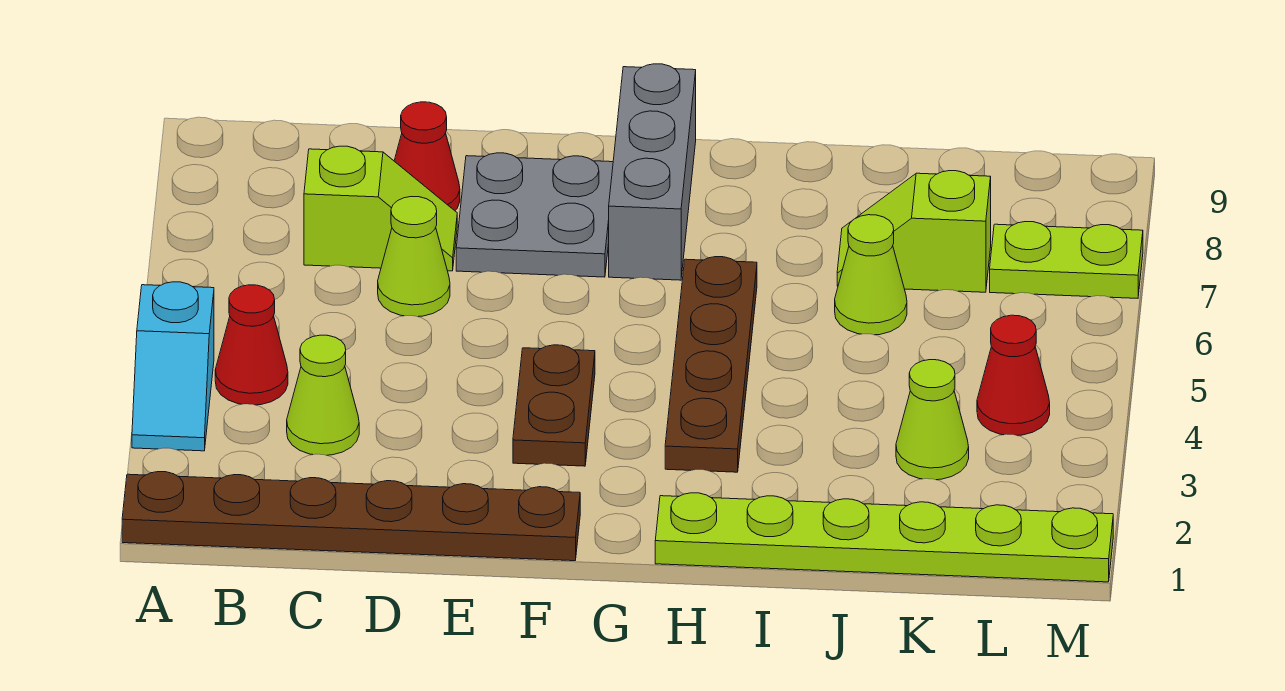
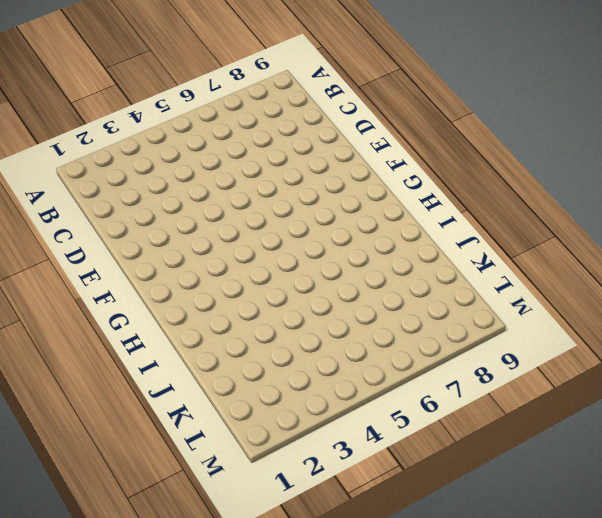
none -> brown plate A1:F1 level 1
none -> cyan slope A3:A4 level 1 top 4
none -> red cone B4 level 1

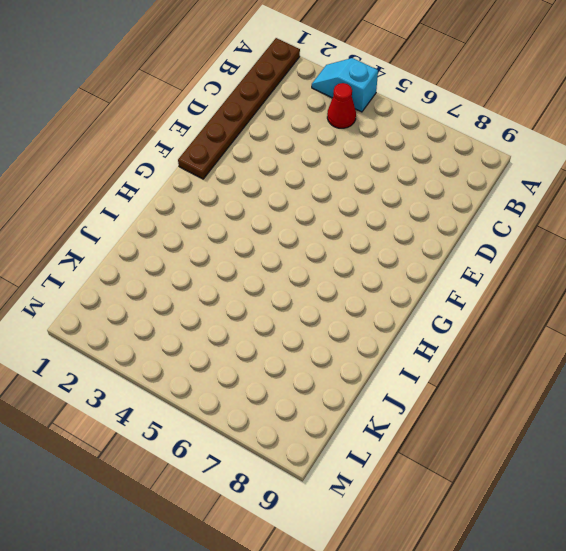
none -> lime cone C3 level 1
none -> lime slope C7:D7 level 1 top C
none -> lime cone D6 level 1

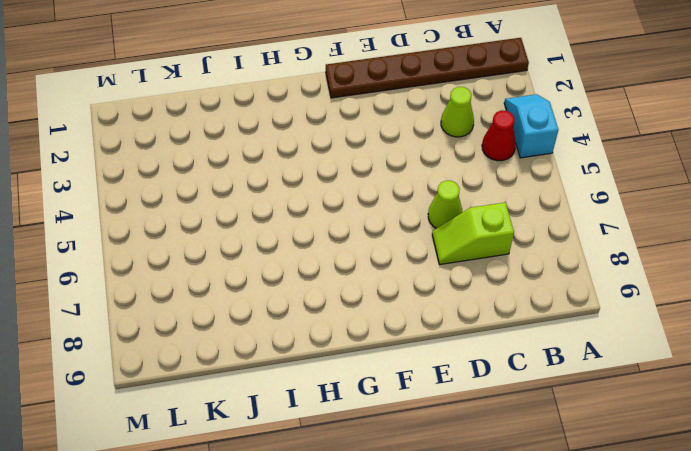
none -> red cone D8 level 1
none -> grey plate E7:F8 level 1
none -> brown plate F3:F4 level 1

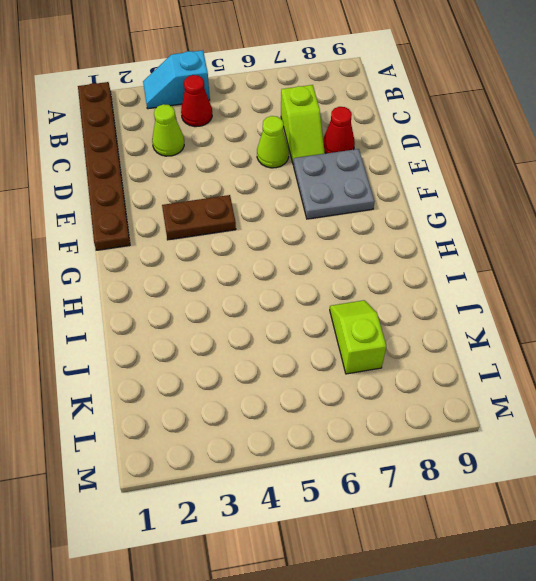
none -> grey brick G7:G9 level 1
none -> lime plate H1:M1 level 1
none -> brown plate H3:H6 level 1

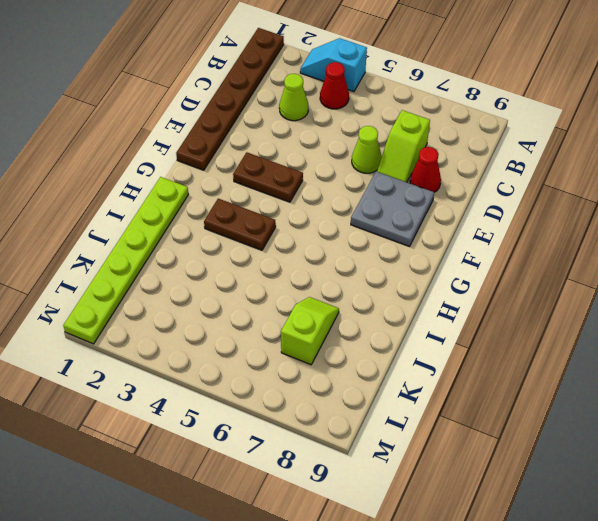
brown plate H3:H4 level 1 -> brown plate H3:H6 level 1
none -> grey brick G7:G9 level 1
none -> lime cone J6 level 1
none -> lime cone K3 level 1

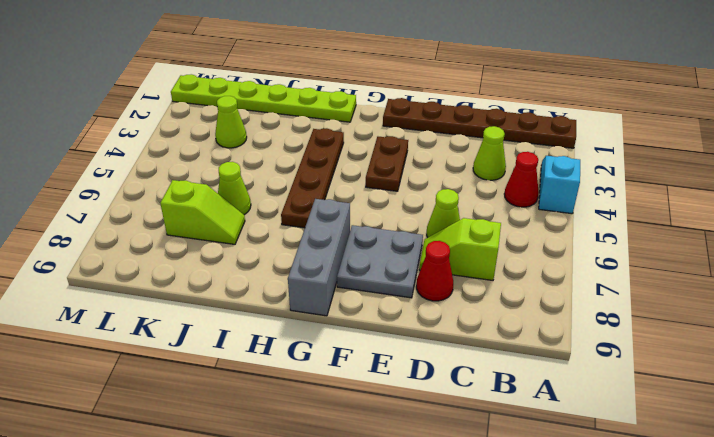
none -> red cone L4 level 1
none -> lime plate L7:M7 level 1

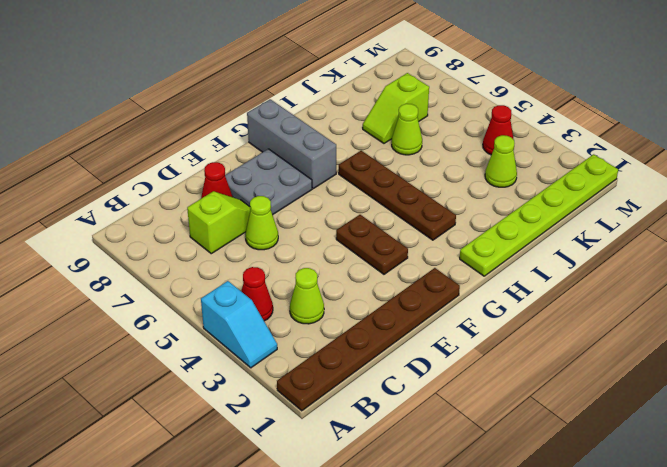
none -> lime plate L7:M7 level 1

